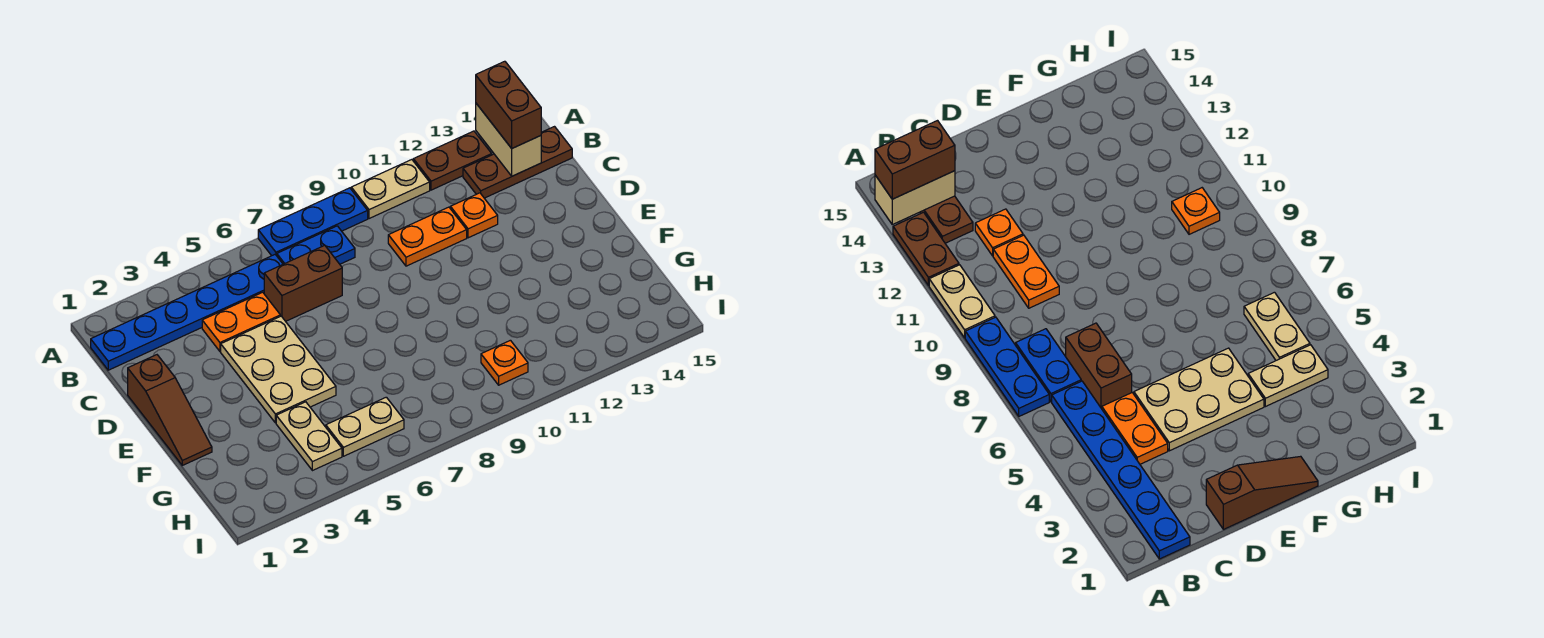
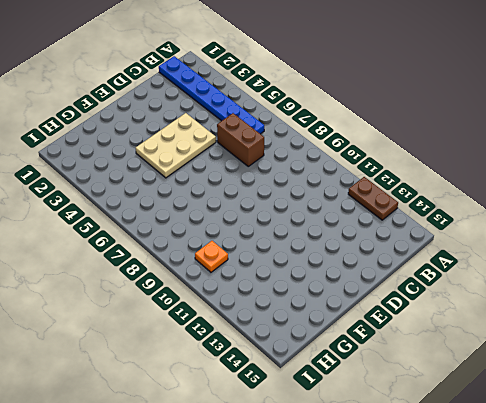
none -> blue plate A7:A9 level 1
none -> tan plate A10:A11 level 1
none -> blue plate B7:B8 level 1

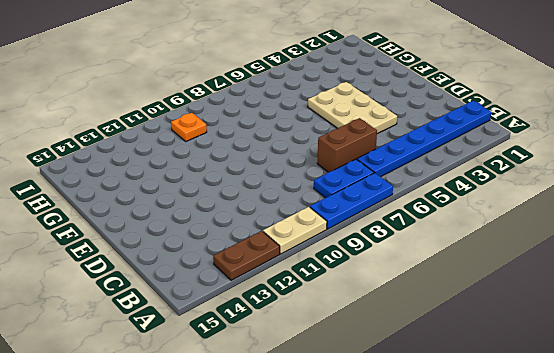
none -> brown plate B13:B15 level 1
none -> orange plate C4:C5 level 1
none -> orange plate C10:C11 level 1

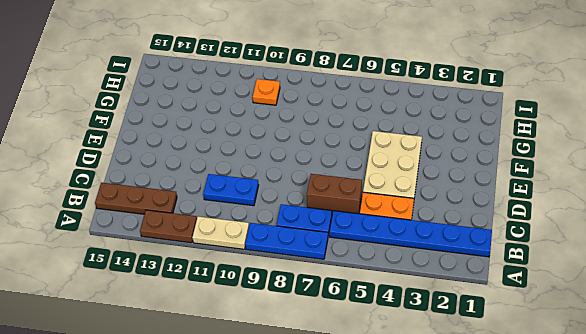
blue plate C10:C11 level 1 -> orange plate C10:C11 level 1
none -> orange plate C12 level 1
none -> brown slope D1:F1 level 1 top D
none -> tan plate G4:H4 level 1

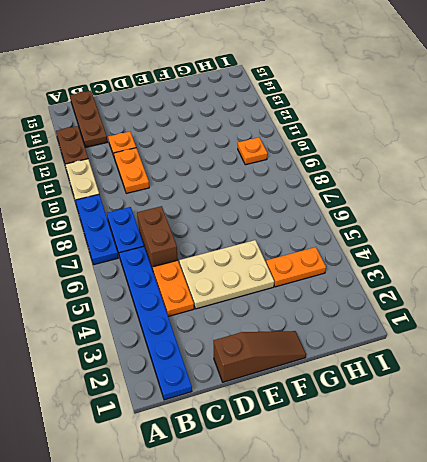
orange plate G4:H4 level 1 -> tan plate G4:H4 level 1
none -> tan plate H5:H6 level 1
none -> tan brick A14:B14 level 2
none -> brown brick A14:B14 level 3

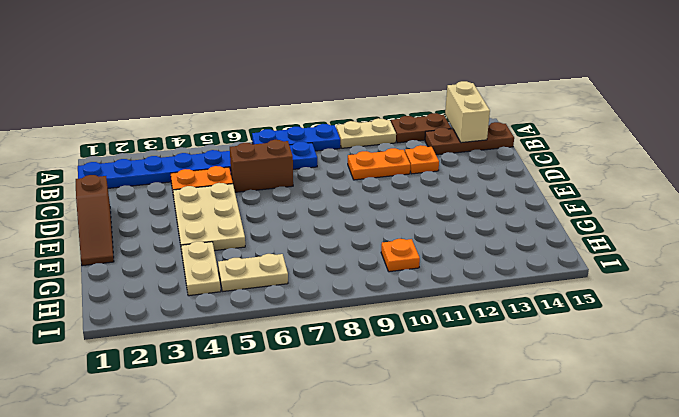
none -> brown brick A14:B14 level 3

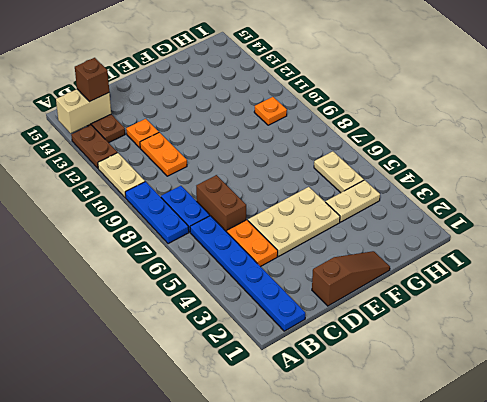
brown brick B14 level 3 -> brown brick A14:B14 level 3

